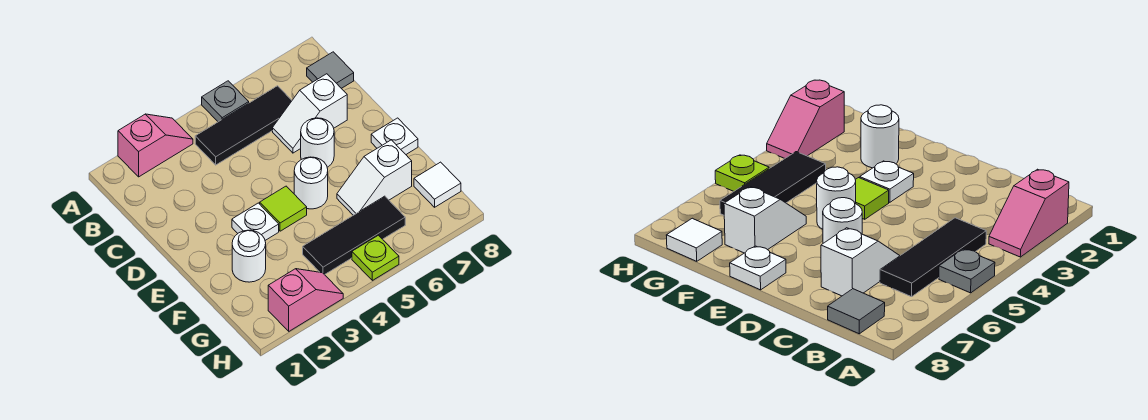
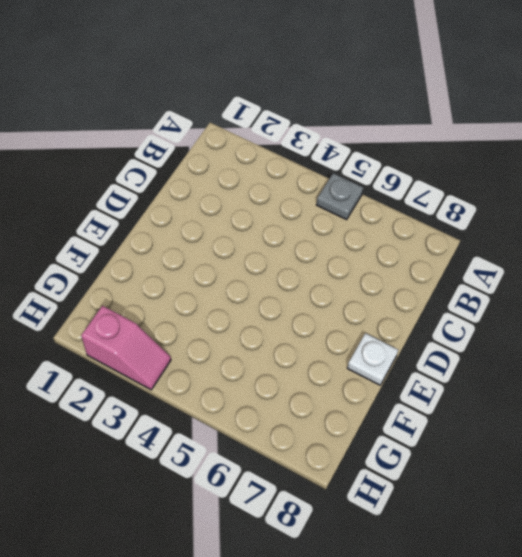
none -> pink slope A2:A3 level 1 top 2
none -> black tile B4:B6 level 1
none -> grey tile B8 level 1

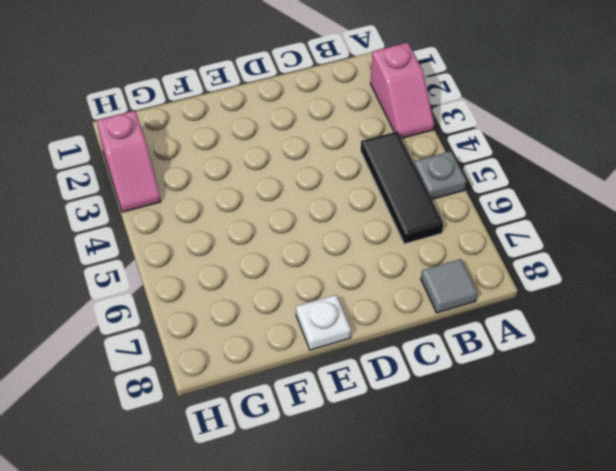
none -> white slope C6:C7 level 1 top 7
none -> white round brick D6 level 1
none -> white plate E3 level 1

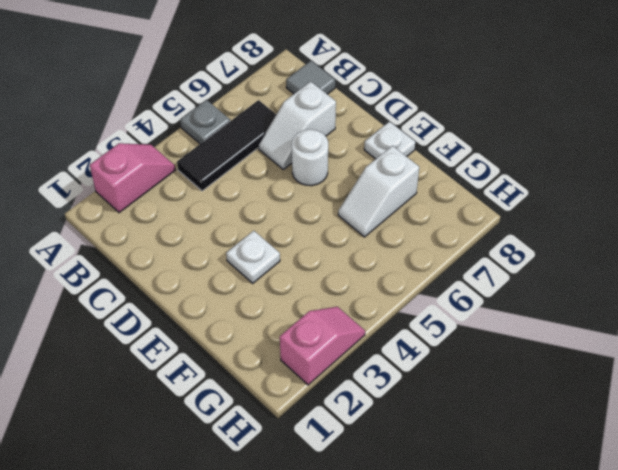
none -> lime tile E4 level 1
none -> white round brick E5 level 1
none -> white round brick F2 level 1

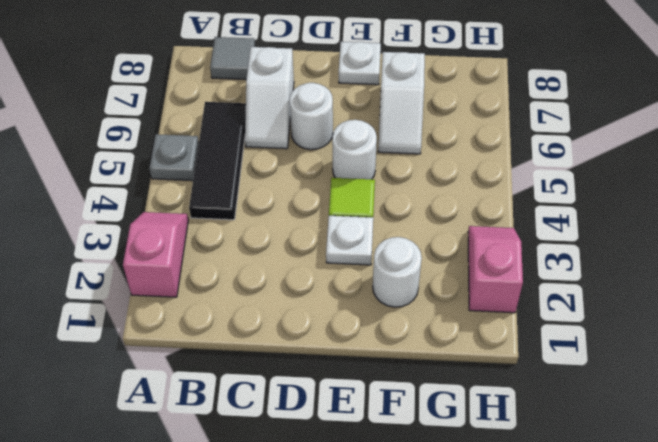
none -> black tile G4:G6 level 1
none -> white tile G8 level 1
none -> lime plate H5 level 1

